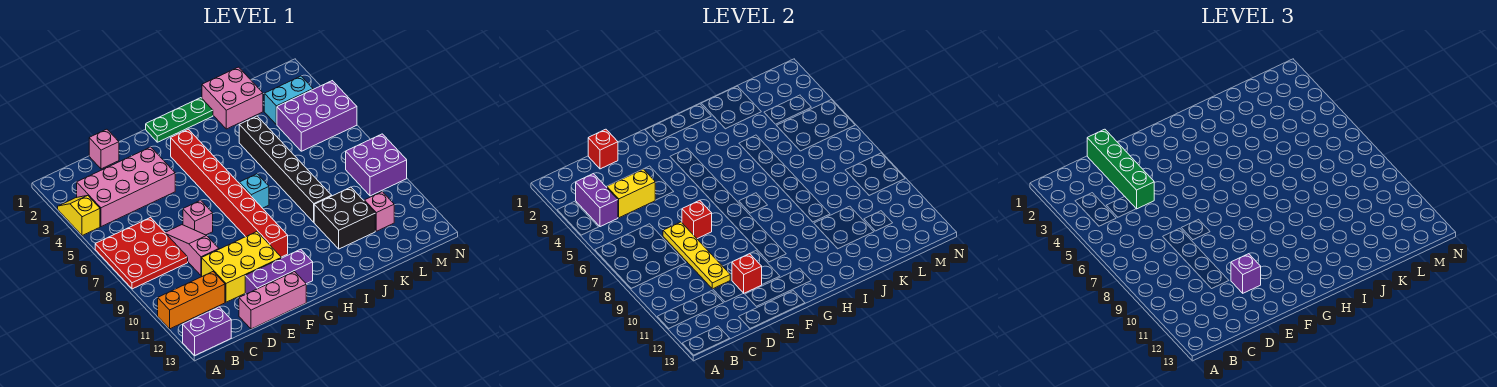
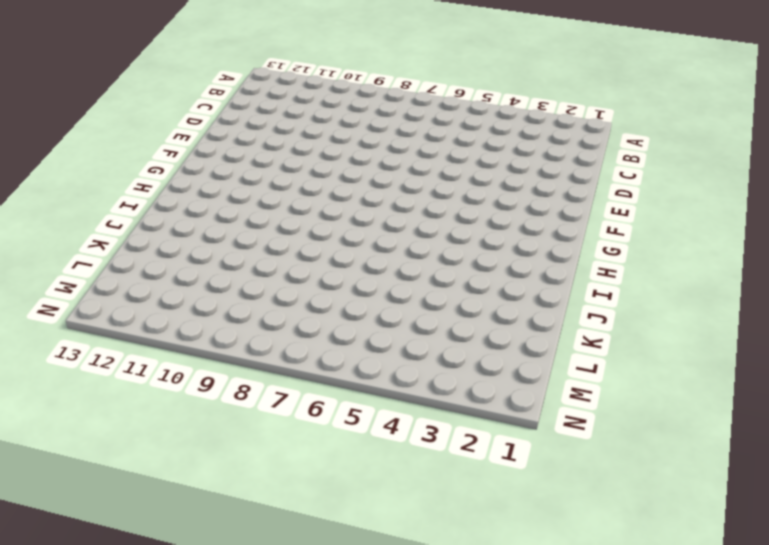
none -> yellow slope A3:A4 level 1 top 4
none -> red plate A6:C8 level 1
none -> orange brick A11:C11 level 1

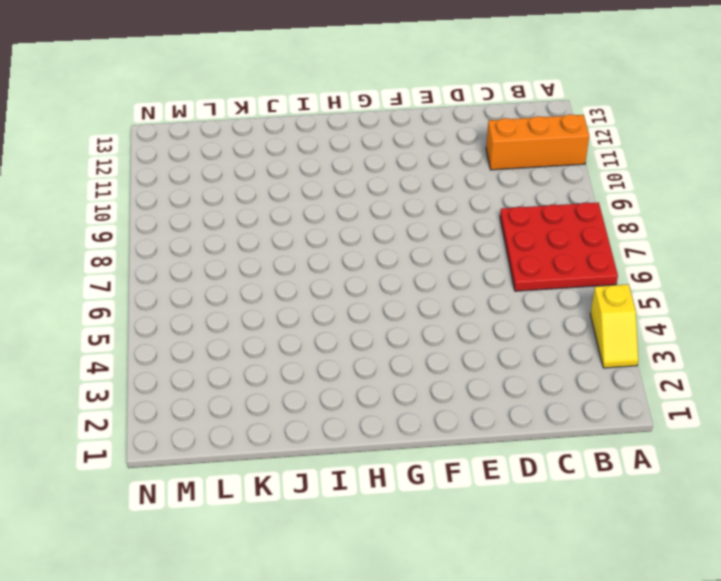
none -> purple brick A13:B13 level 1
none -> pink brick B3:E4 level 1
none -> pink brick D1 level 1

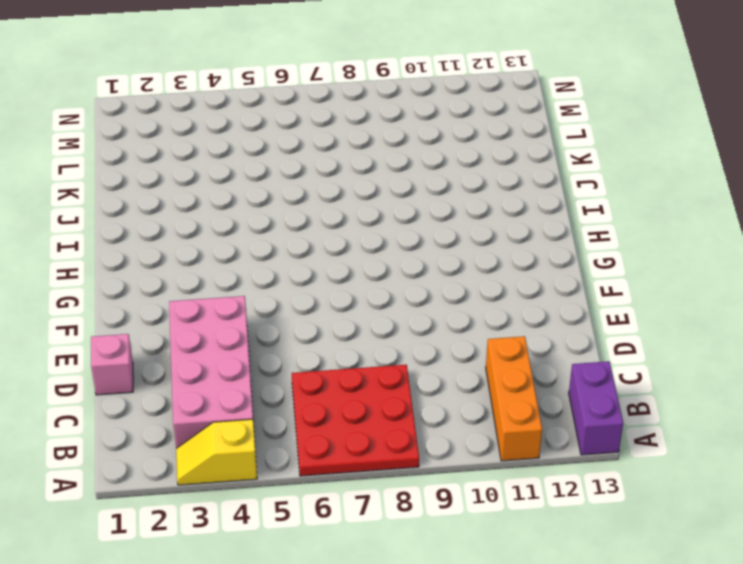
none -> pink slope D7:D9 level 1 top 9
none -> yellow brick D10:F11 level 1
none -> pink brick D13:F13 level 1

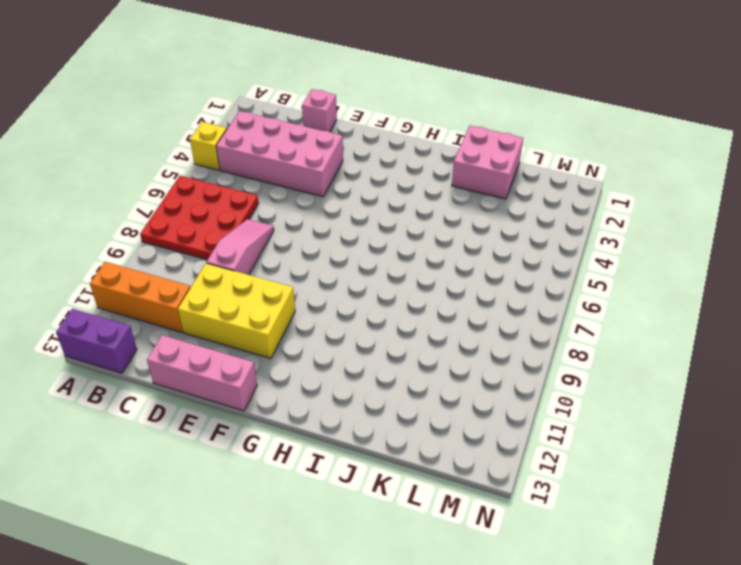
none -> pink brick E7 level 1
none -> purple brick E12:G12 level 1
none -> green plate G1:I1 level 1

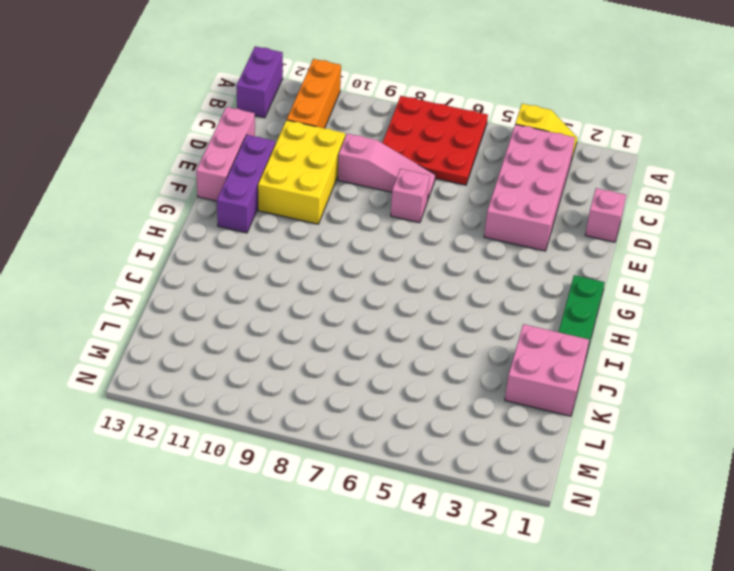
none -> red brick G3:G10 level 1
none -> cyan brick H7 level 1
none -> black brick J4:J9 level 1

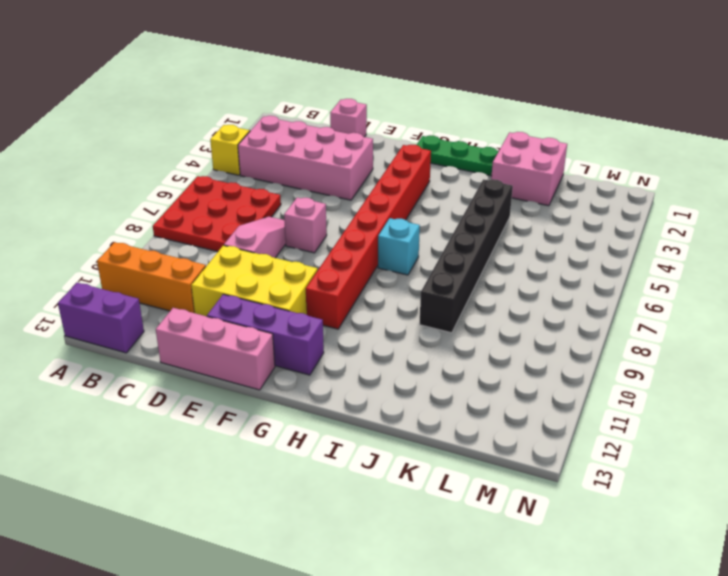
none -> black brick J10:K11 level 1
none -> cyan brick L3:M3 level 1
none -> purple brick L4:N5 level 1

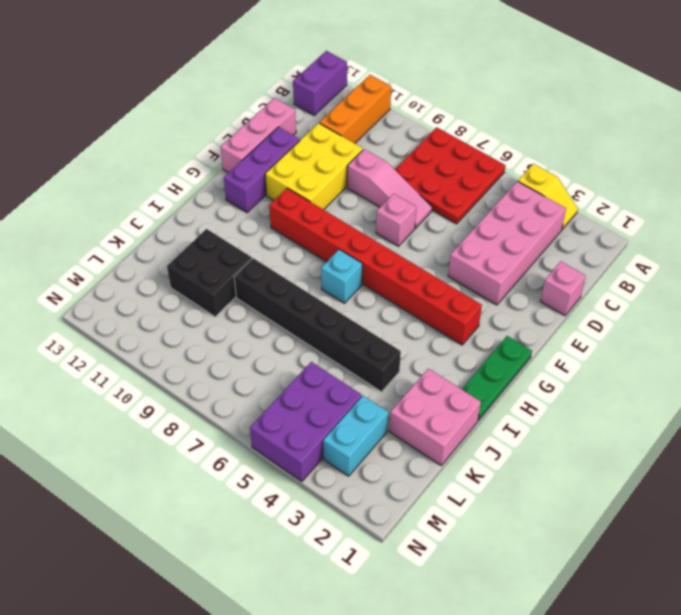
none -> pink brick L11 level 1
none -> purple brick M8:N9 level 1
none -> purple brick B3:B4 level 2

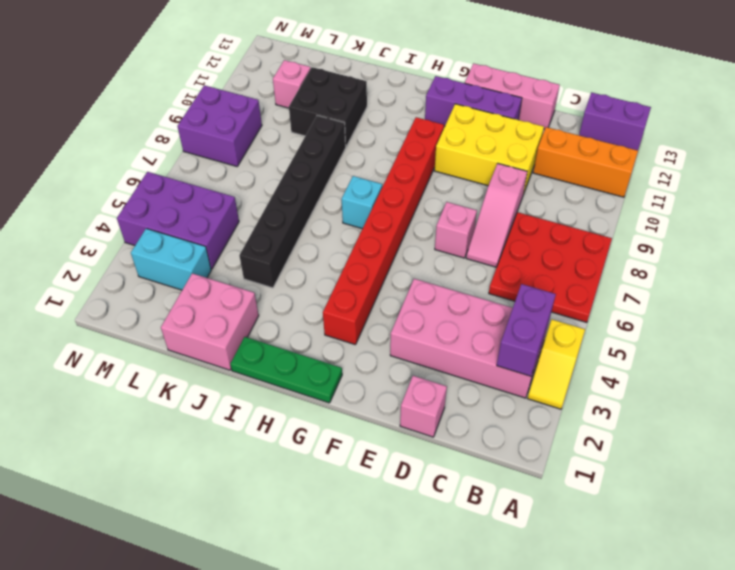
none -> yellow brick C4:D4 level 2
none -> red brick D1 level 2
none -> yellow plate D7:D10 level 2

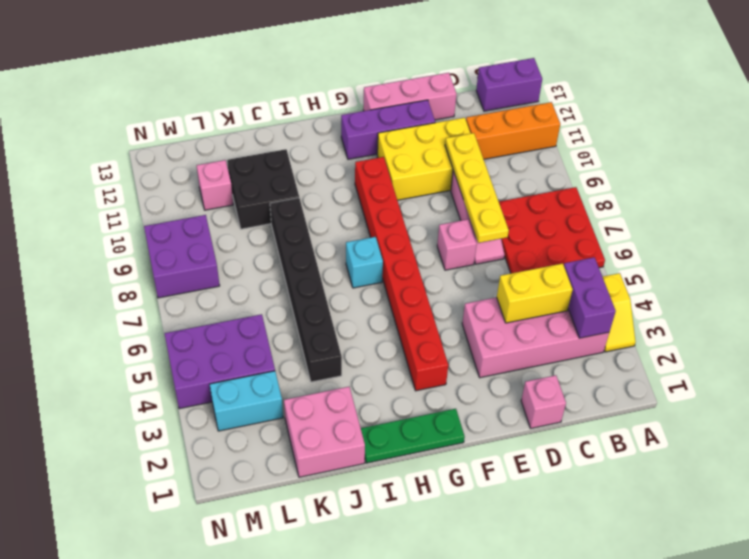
none -> red brick D1 level 2
none -> red brick E7 level 2
none -> red brick E11 level 2

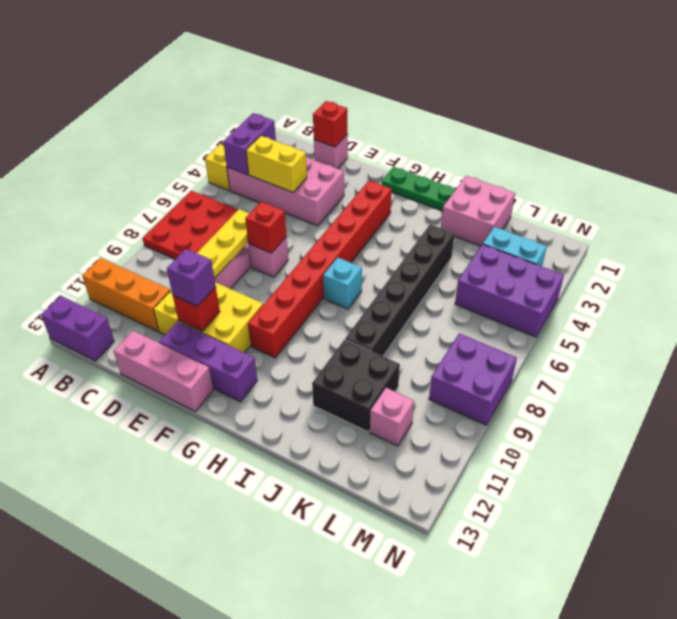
none -> green brick D1:D4 level 3

